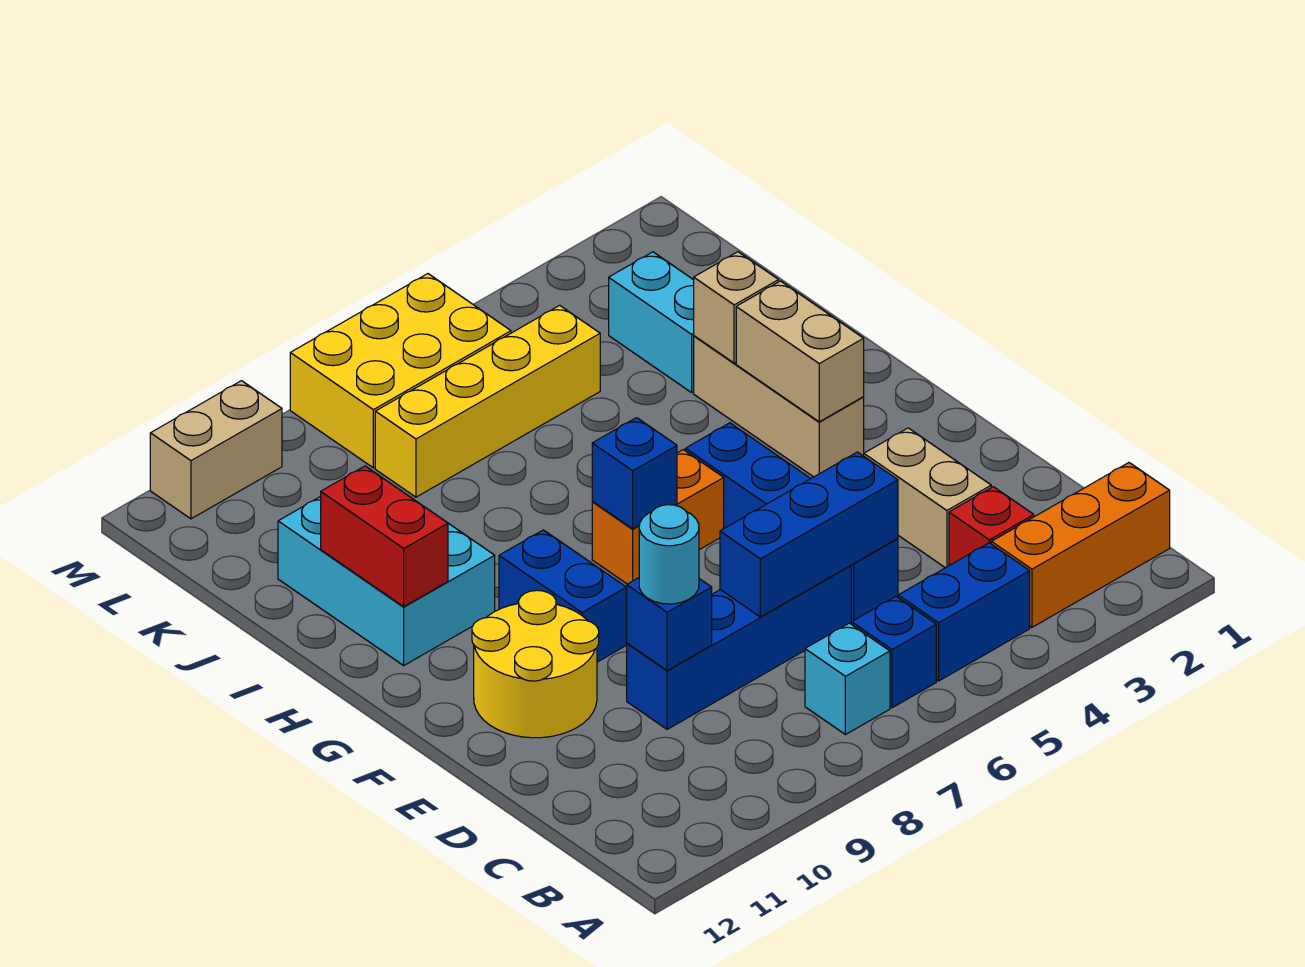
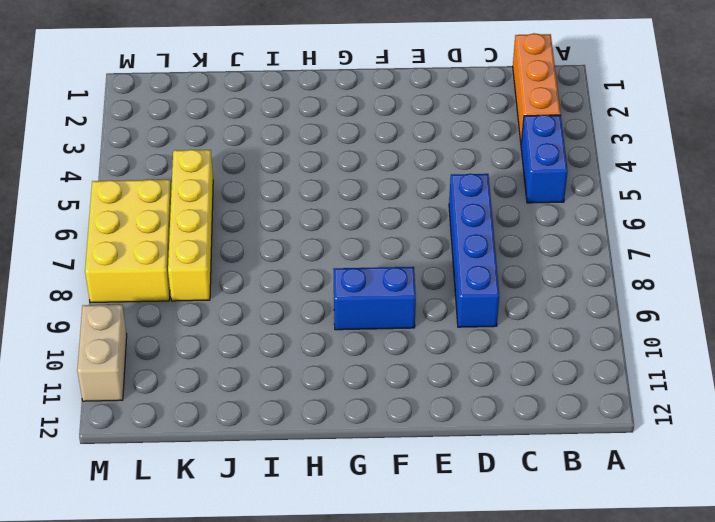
none -> blue brick B6 level 1
none -> cyan brick B7 level 1
none -> red brick C3 level 1

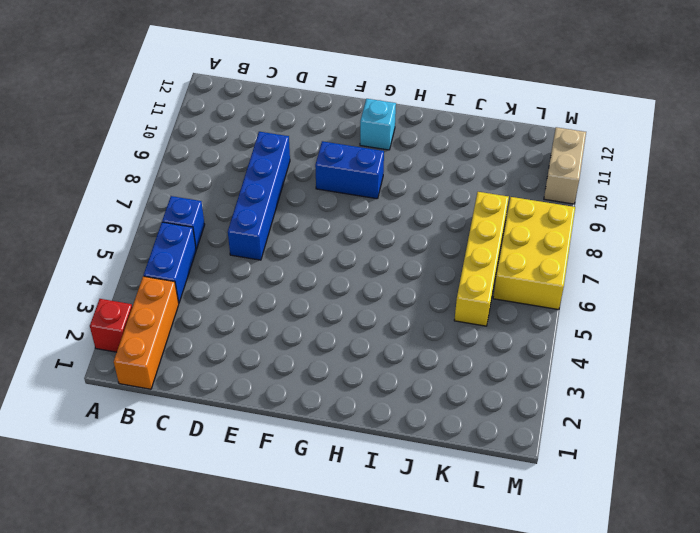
red brick A2 level 1 -> red brick C3 level 1
cyan brick G11 level 1 -> cyan brick B7 level 1
none -> tan brick D3:E3 level 1
none -> blue brick D5:G5 level 1
none -> yellow round brick E10:F11 level 1

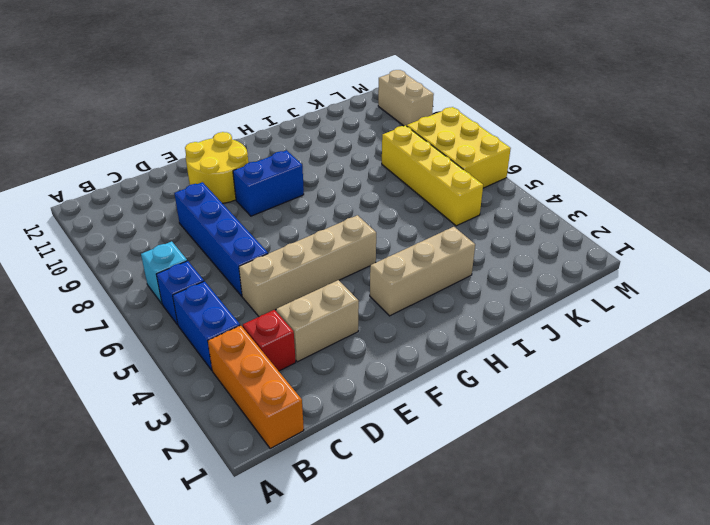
tan brick D5:G5 level 1 -> blue brick D5:G5 level 1
none -> orange brick G6:G7 level 1
none -> cyan brick H10:J11 level 1
none -> cyan brick J3:K3 level 1

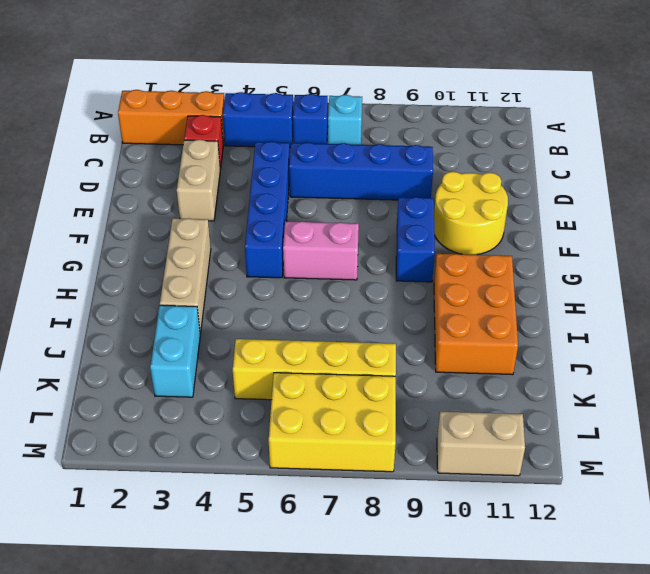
pink brick G6:G7 level 1 -> orange brick G6:G7 level 1
orange brick H10:J11 level 1 -> cyan brick H10:J11 level 1
none -> blue brick D5:D7 level 2
none -> blue brick D9 level 2
none -> tan brick G3:H3 level 2

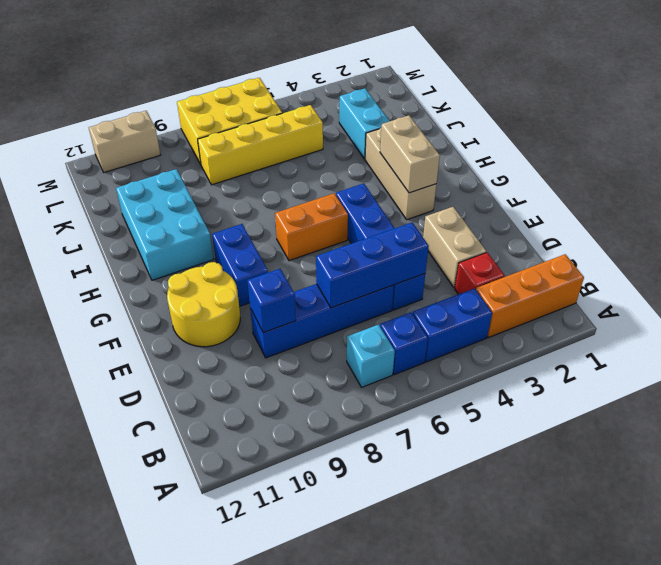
none -> blue brick G7 level 2
none -> red brick H11:I11 level 2
none -> tan brick I3 level 2

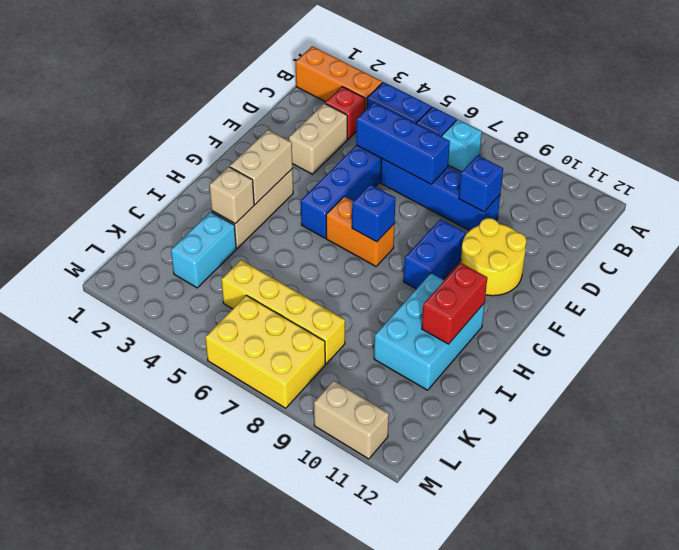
none -> cyan round brick D9 level 3

